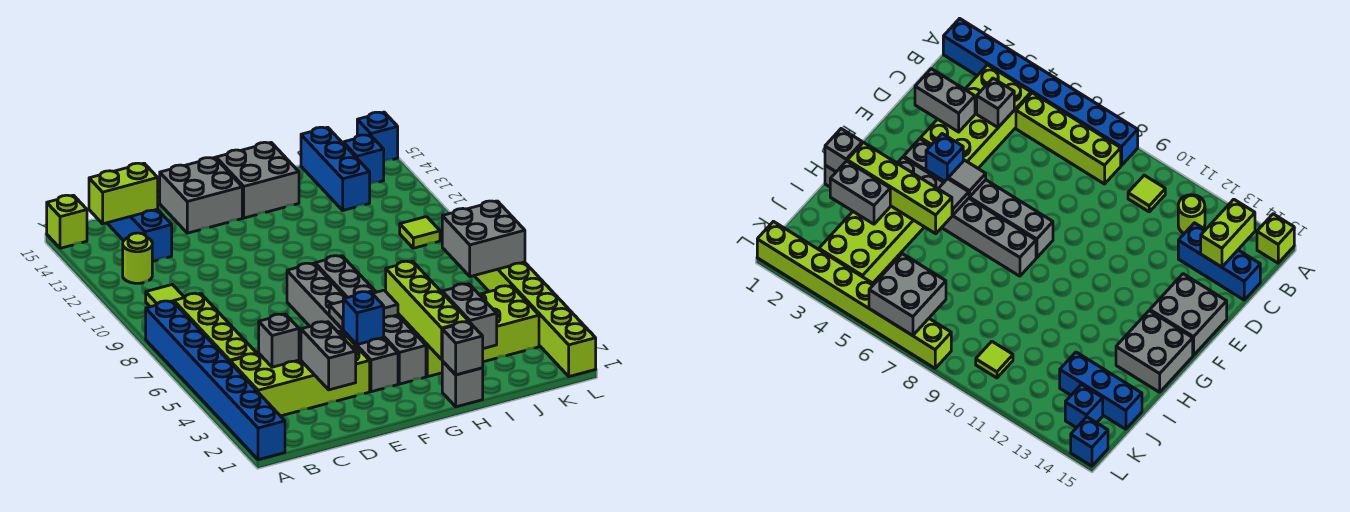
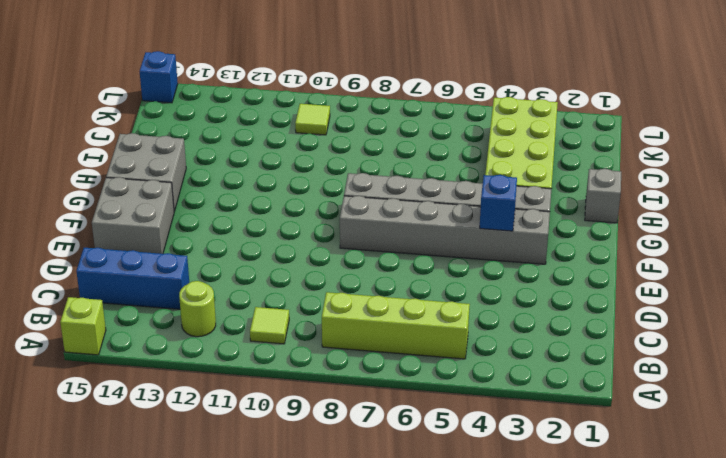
none -> blue brick A1:A8 level 1
none -> lime brick B3:E4 level 1
none -> blue brick J13:J15 level 1

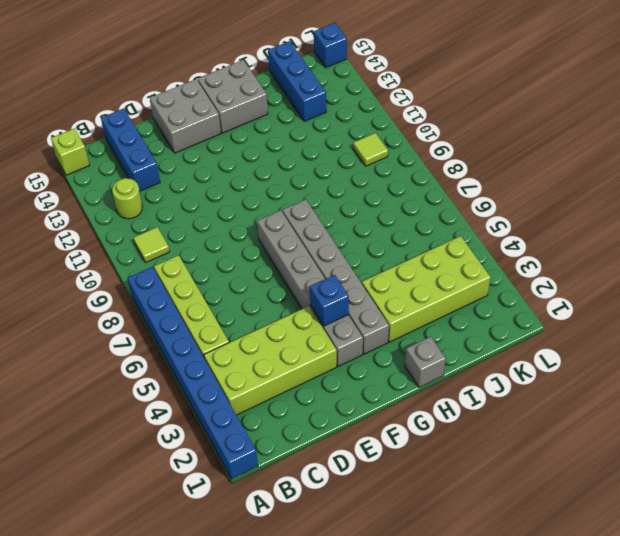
none -> blue brick K14 level 1
none -> lime brick L1:L8 level 1
none -> lime brick B14:C14 level 2

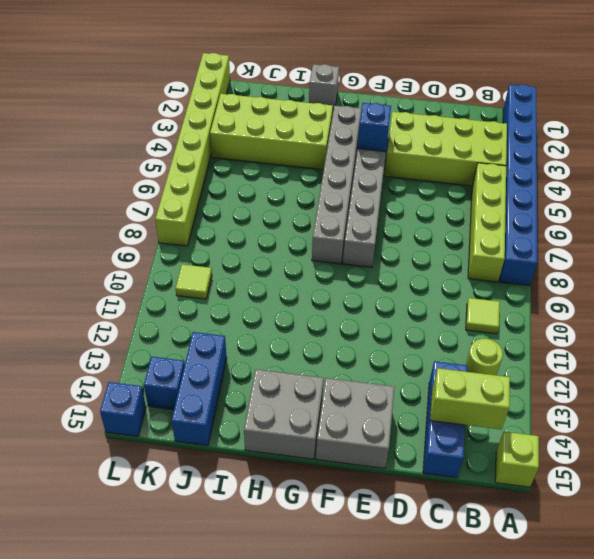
none -> grey brick C4 level 2
none -> grey brick D2:D3 level 2
none -> grey tile F5 level 2

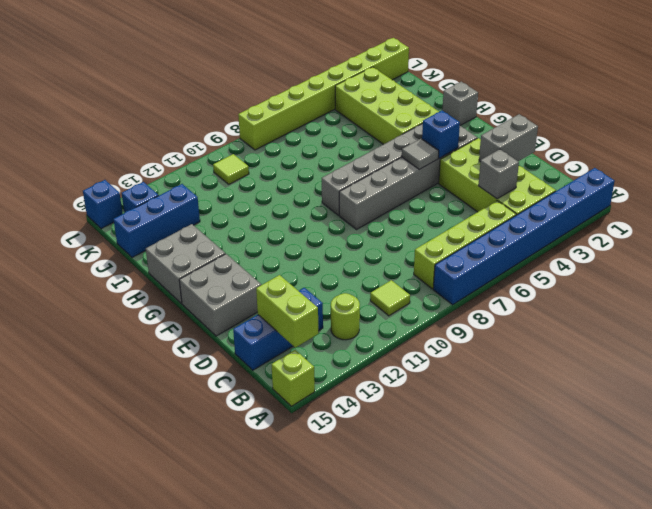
none -> grey tile G5 level 2
none -> grey brick H1 level 2
none -> lime brick H2:H5 level 2

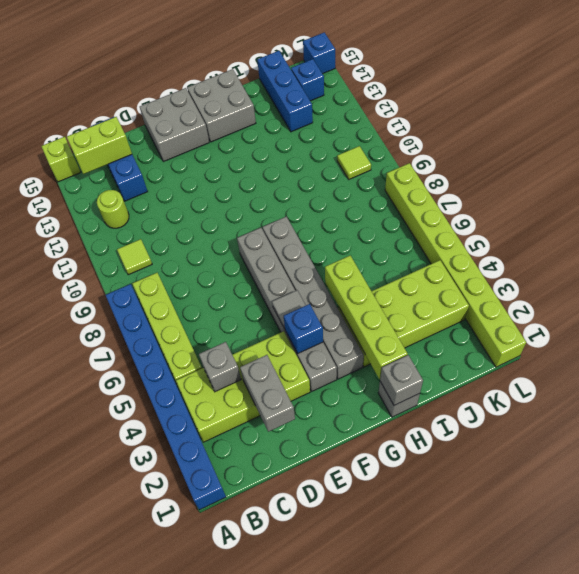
none -> grey tile G5 level 2
none -> grey brick I2:I3 level 2
none -> grey brick K6:L7 level 2

